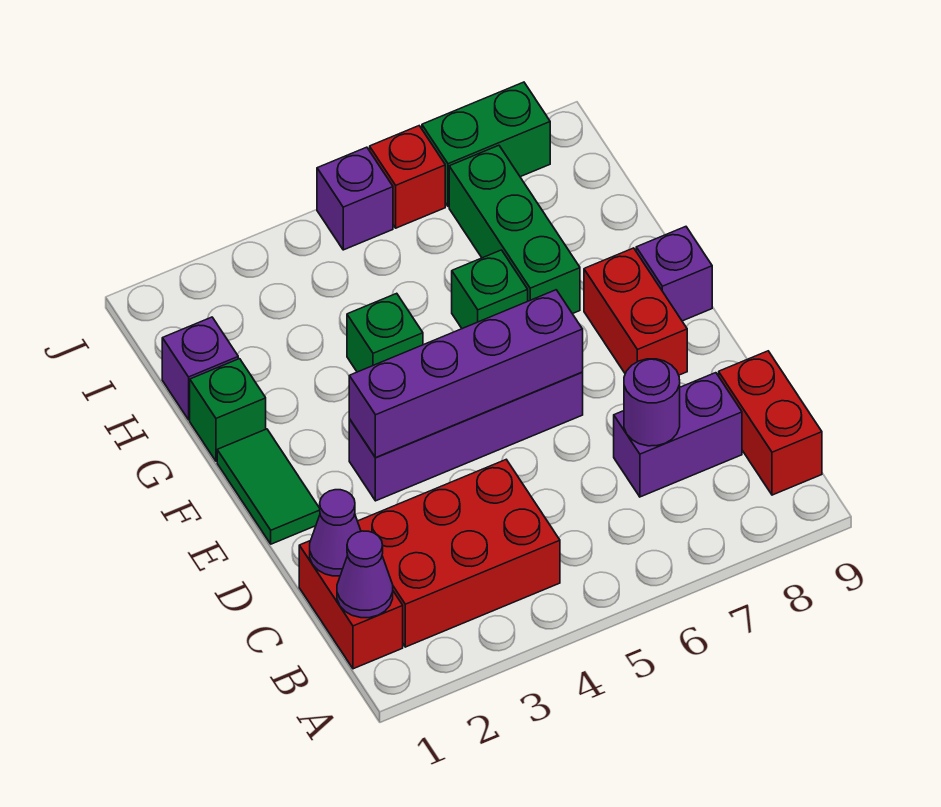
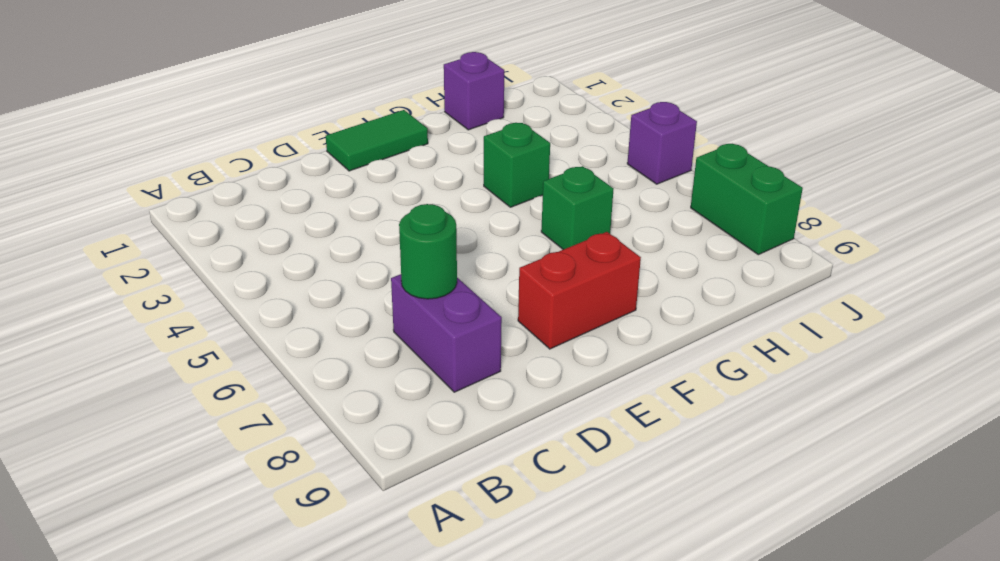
green round brick C7 level 2 -> purple round brick C7 level 2
none -> red brick B1:C1 level 1
none -> red brick B2:C4 level 1
none -> red brick B9:C9 level 1

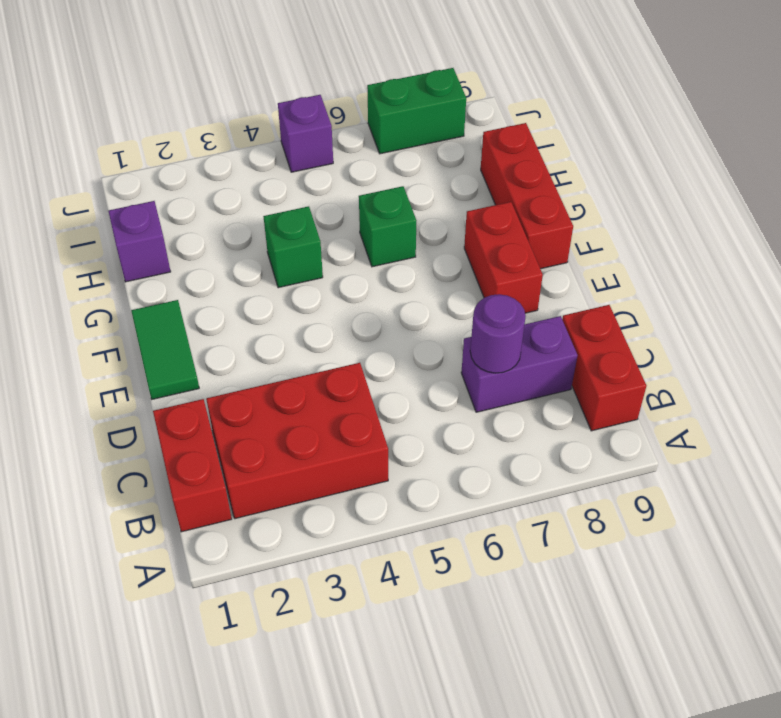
red brick F9:H9 level 1 -> purple brick F9 level 1
none -> purple brick E3:E6 level 1
none -> green brick G1 level 1
none -> green brick G7:I7 level 1

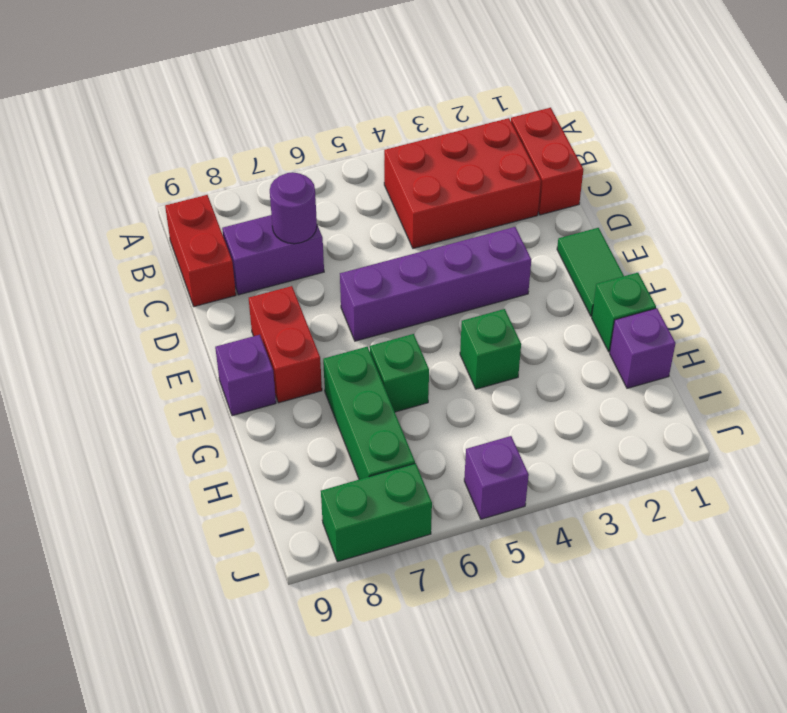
none -> red brick J6 level 1
none -> purple cone B1 level 2
none -> purple cone C1 level 2

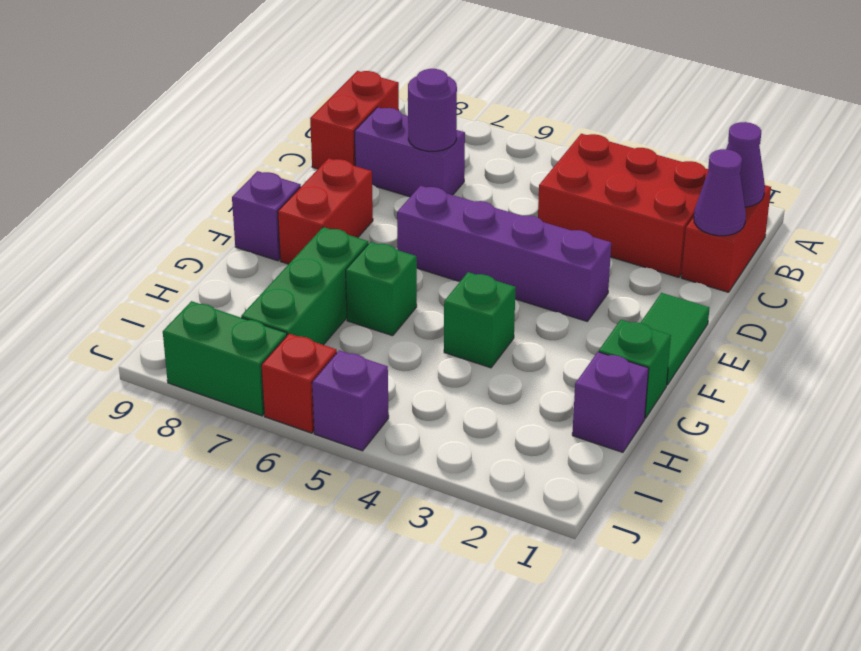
none -> purple brick E3:E6 level 2

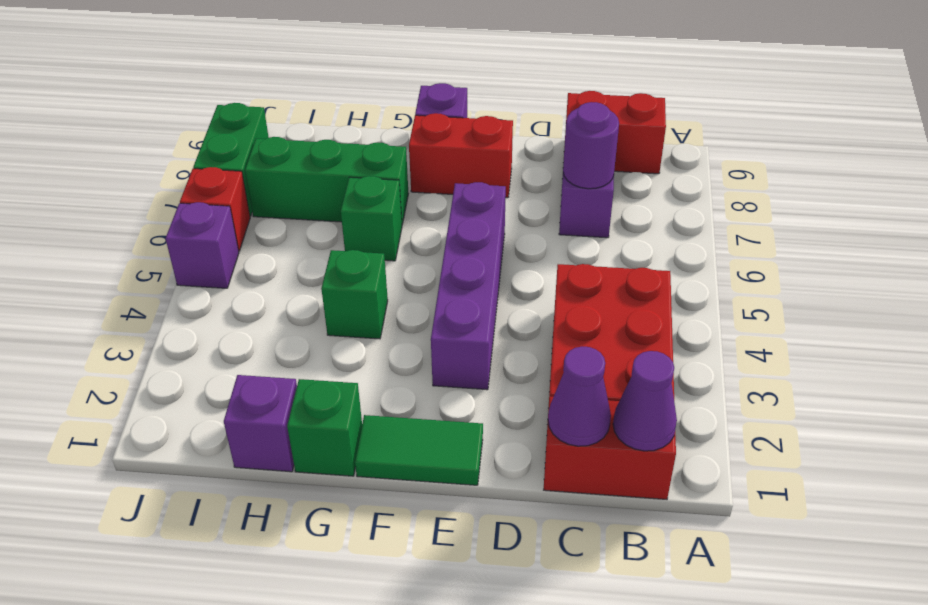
none -> purple brick E3:E6 level 2

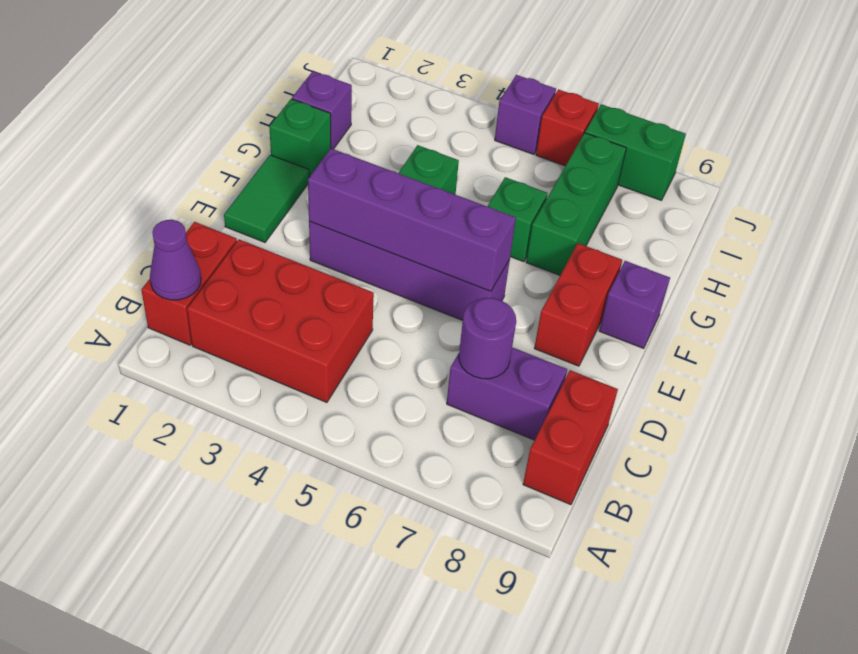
none -> purple cone C1 level 2

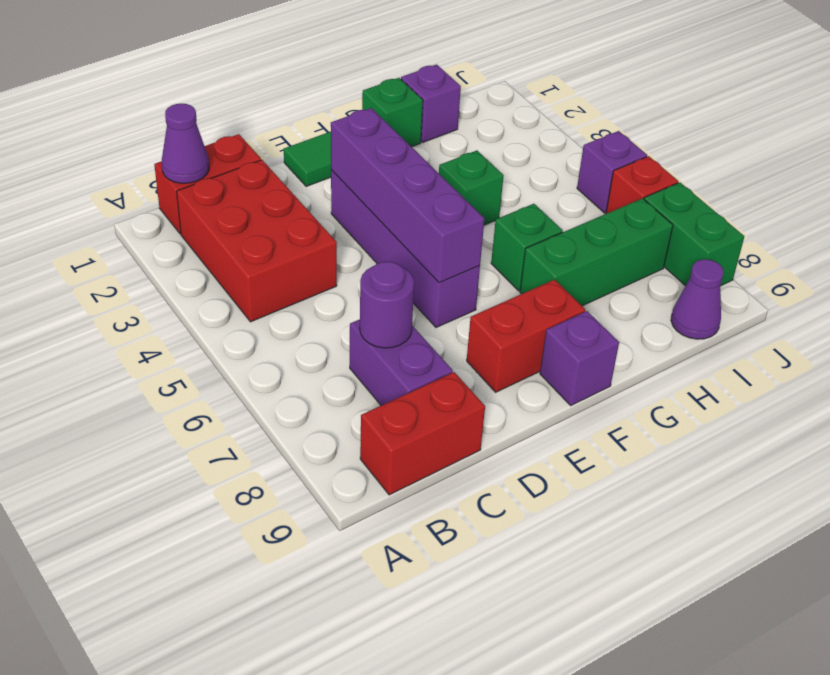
purple cone I9 level 1 -> purple cone C1 level 2

